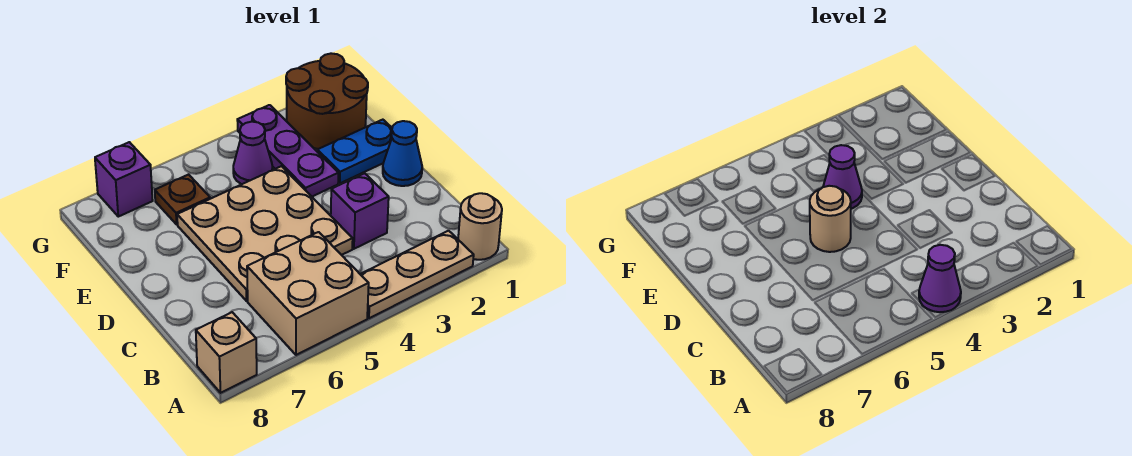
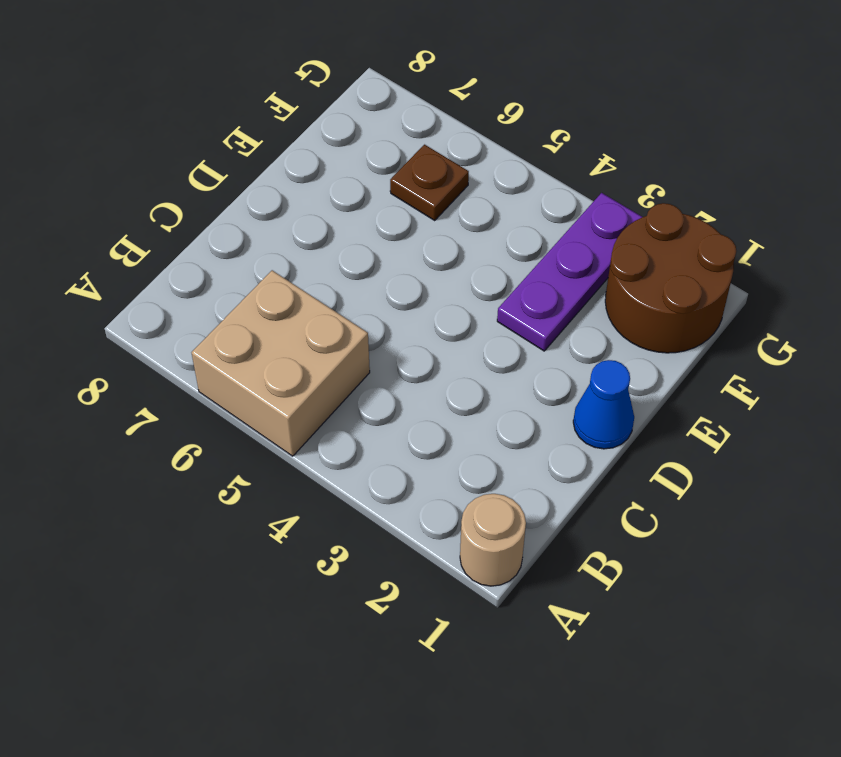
none -> tan plate A2:A4 level 1
none -> tan brick A8 level 1
none -> purple brick C3 level 1

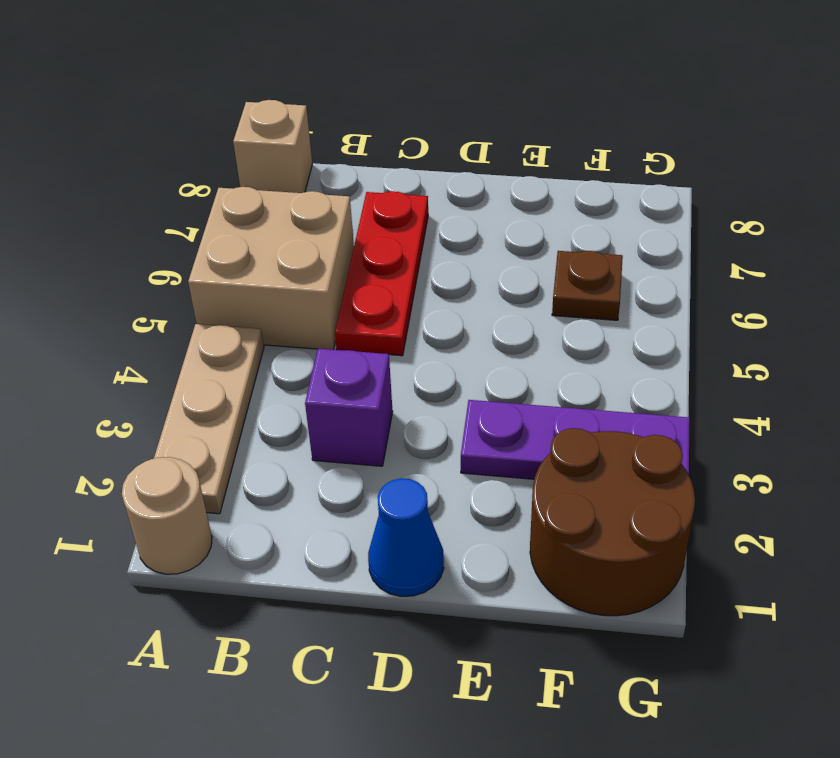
red plate C5:C7 level 1 -> tan plate C4:E6 level 1
none -> blue plate E1:E2 level 1
none -> purple cone F4 level 1
none -> purple brick G7 level 1

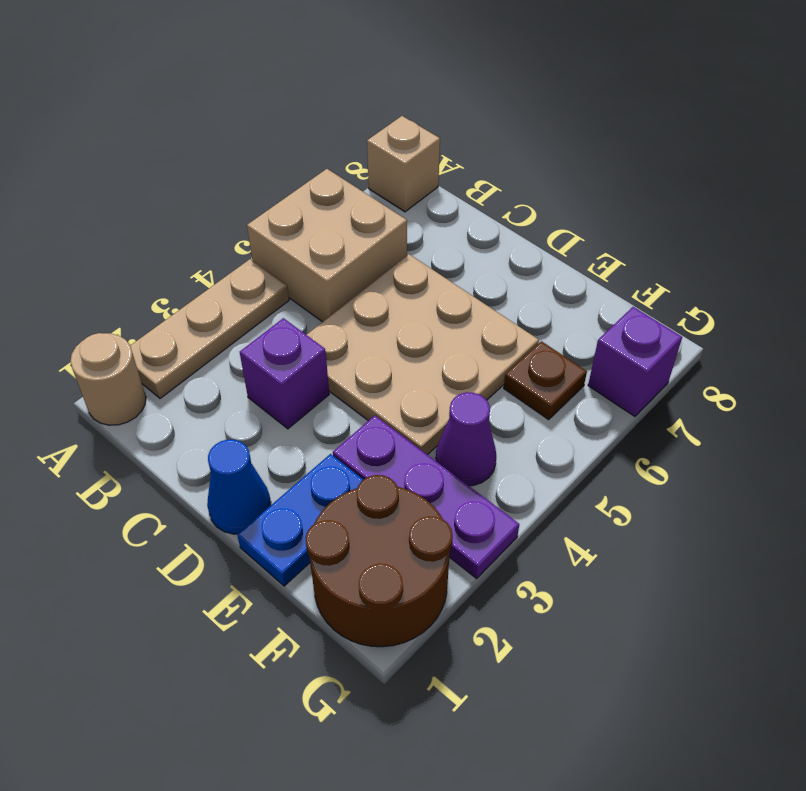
none -> purple cone A4 level 2
none -> tan round brick D5 level 2
none -> purple cone E4 level 2

